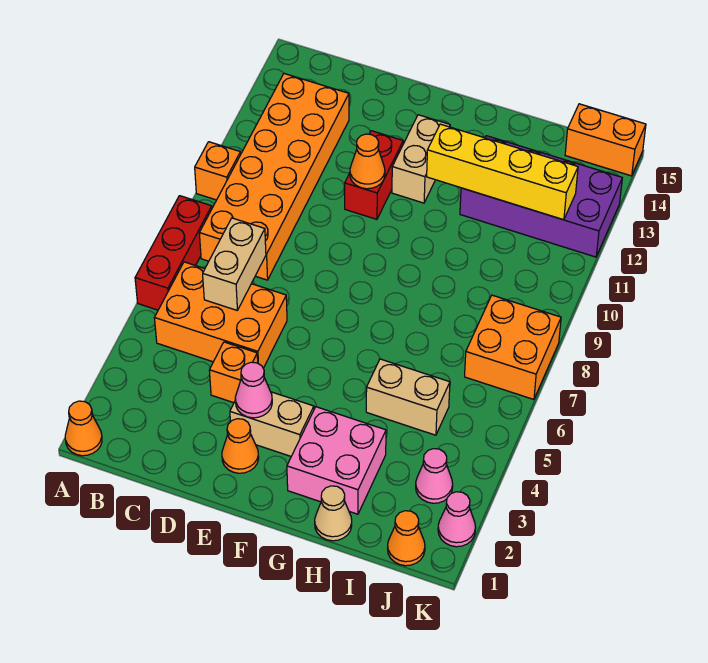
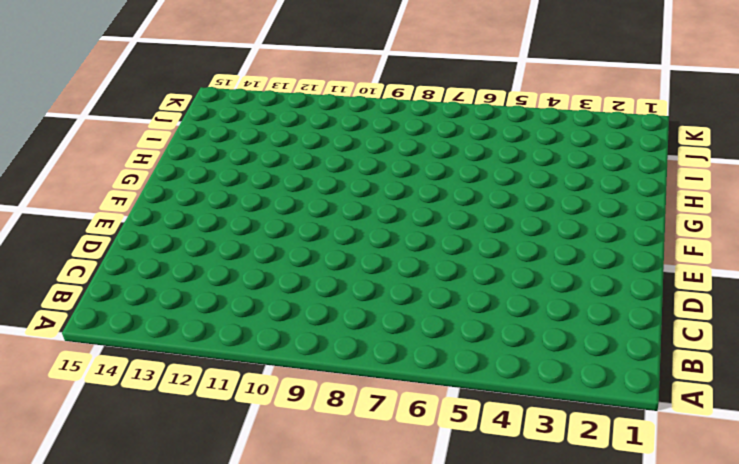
none -> orange cone A1 level 1
none -> red brick A6:A8 level 1
none -> orange brick A10 level 1

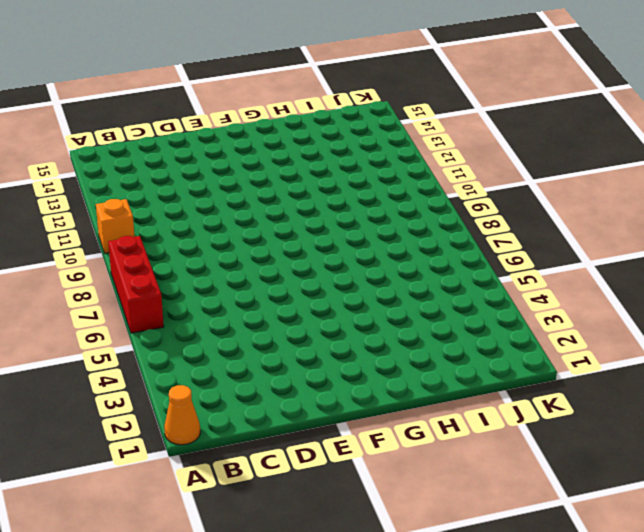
none -> orange brick B5:D6 level 1
none -> orange brick B8:C13 level 1
none -> orange brick D4 level 1

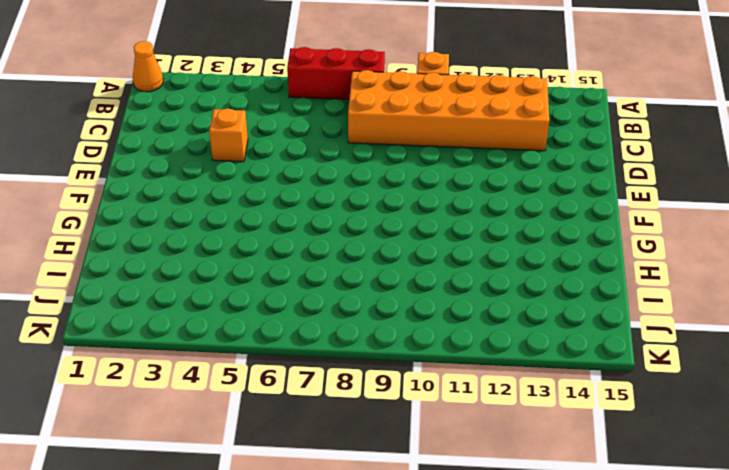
none -> orange brick B5:D6 level 1
none -> orange cone E2 level 1
none -> tan brick E3:F3 level 1

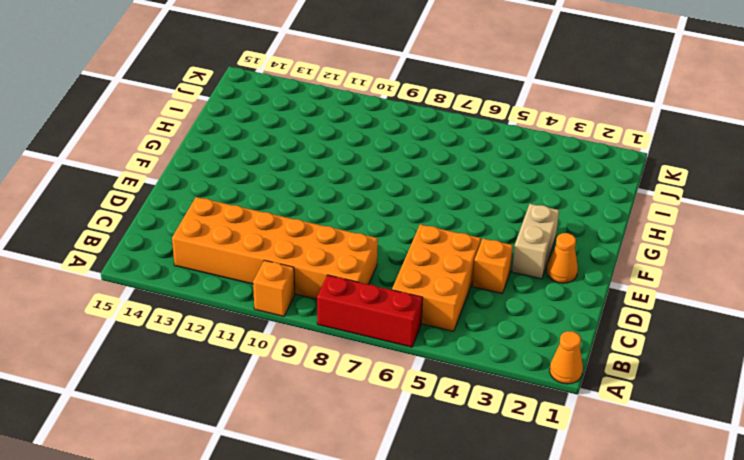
none -> red brick E11:E12 level 1
none -> tan brick F12:F13 level 1
none -> pink brick G2:H3 level 1

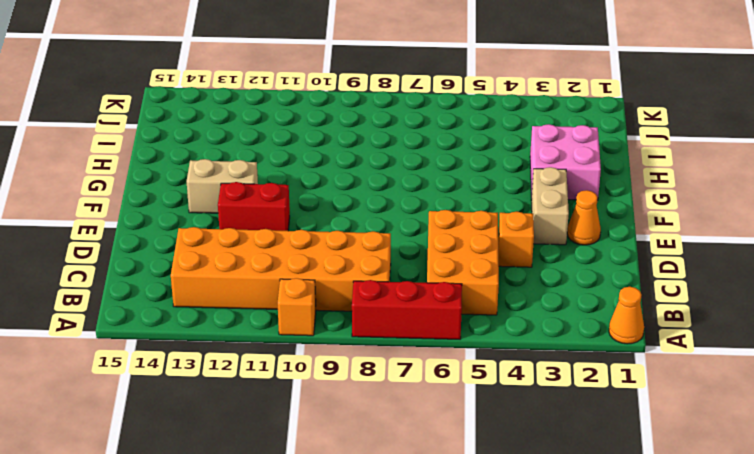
none -> tan cone H1 level 1
none -> tan brick H5:I5 level 1
none -> purple brick H12:K13 level 1

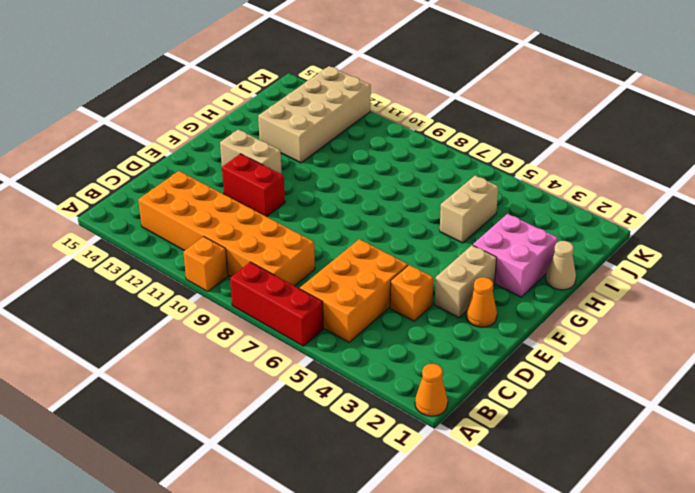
tan brick H12:K13 level 1 -> purple brick H12:K13 level 1
none -> orange cone J1 level 1
none -> pink cone J3 level 1
none -> orange brick J7:K8 level 1

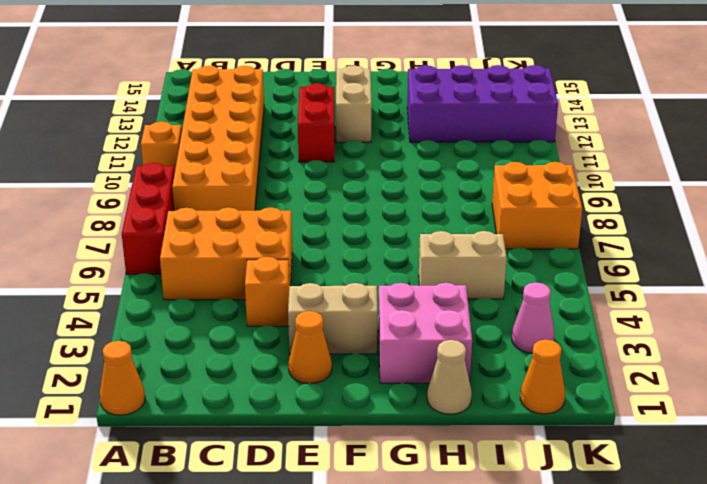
none -> orange brick J15:K15 level 1
none -> pink cone K2 level 1
none -> tan brick C6:C7 level 2

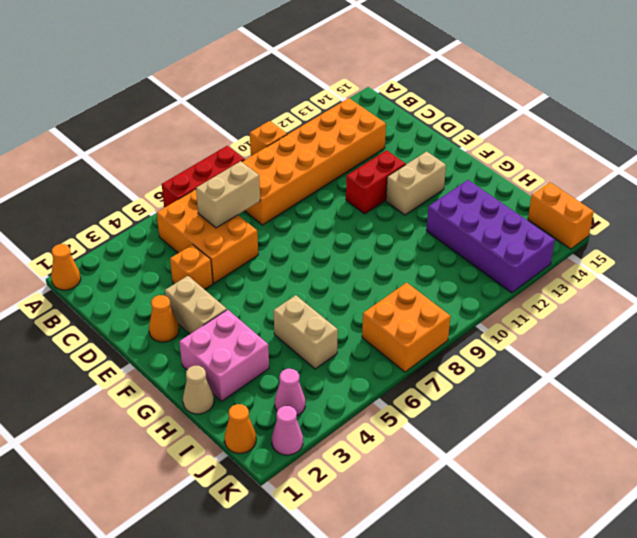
none -> pink cone E3 level 2
none -> orange cone E11 level 2
none -> yellow brick G12:J12 level 2

